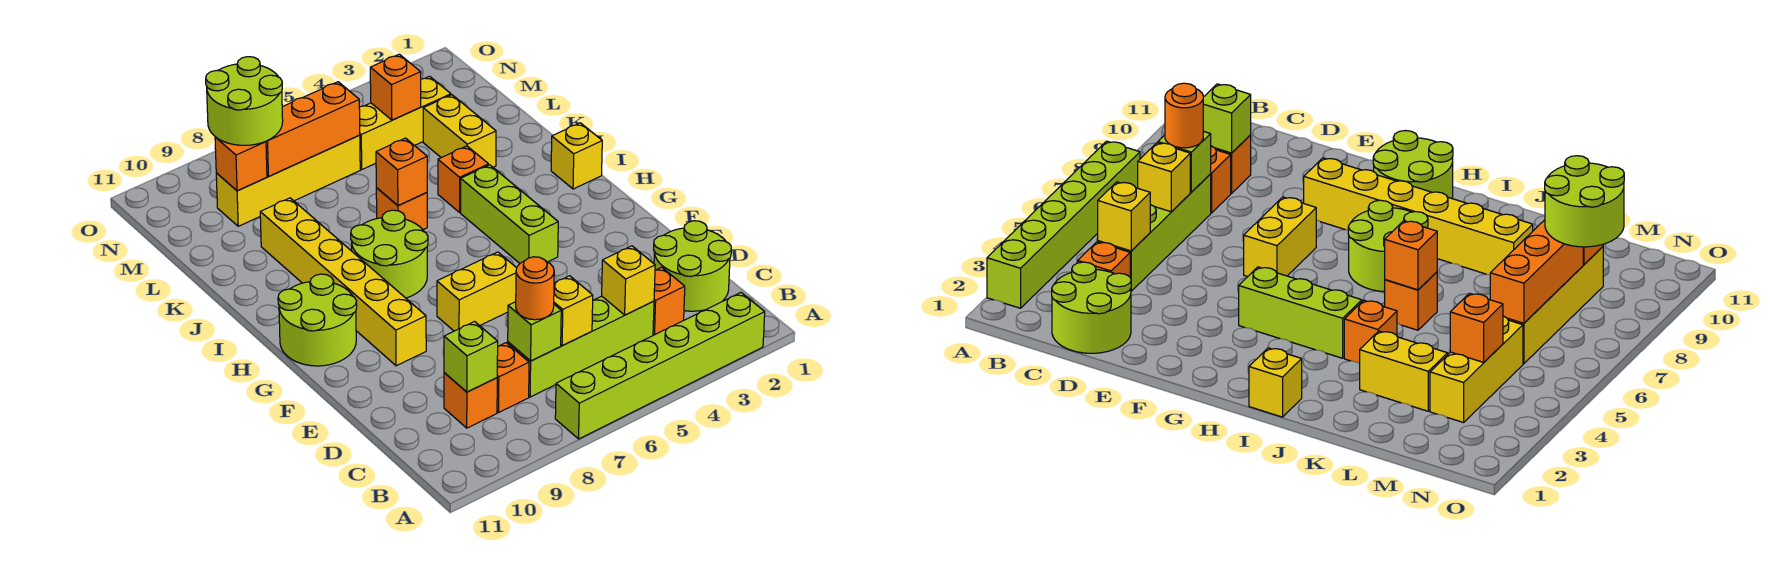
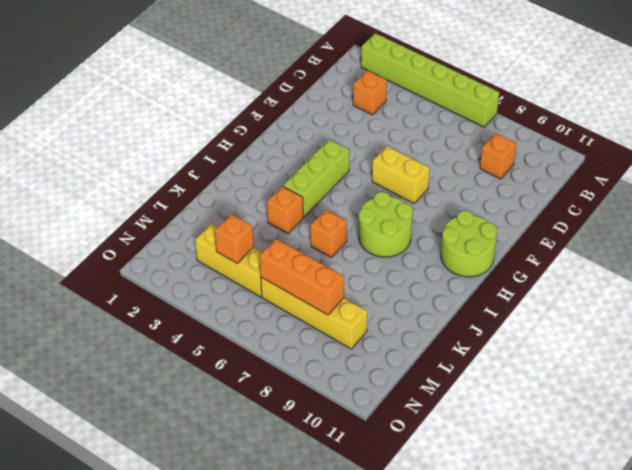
none -> lime round brick C1:D2 level 1
none -> lime brick C4:C7 level 1
none -> orange brick C8 level 1

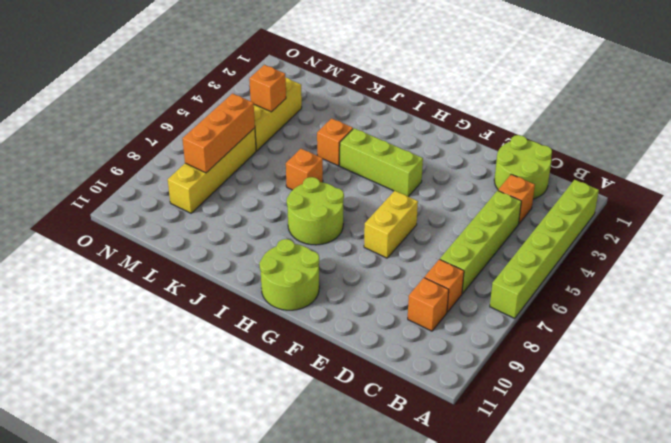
none -> yellow brick F9:K9 level 1
none -> yellow brick I1 level 1
none -> yellow brick K3:L3 level 1

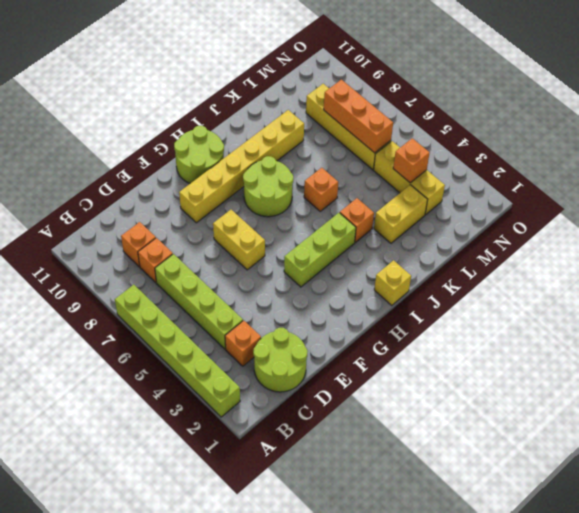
none -> yellow brick C4 level 2
none -> yellow brick C6 level 2
none -> lime brick C7 level 2

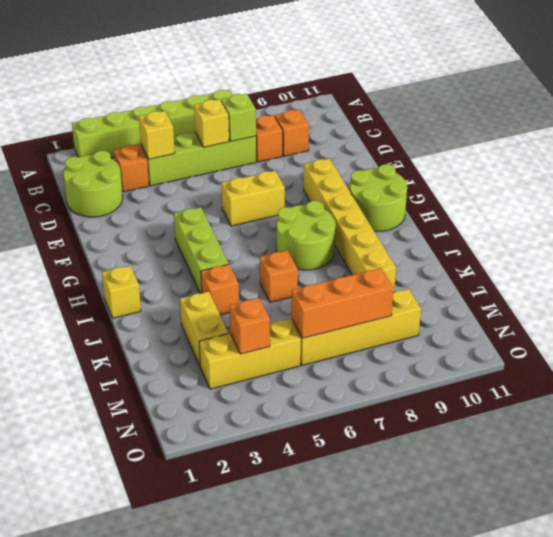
none -> lime brick C9 level 2
none -> orange brick J6 level 2
none -> orange brick M9 level 2

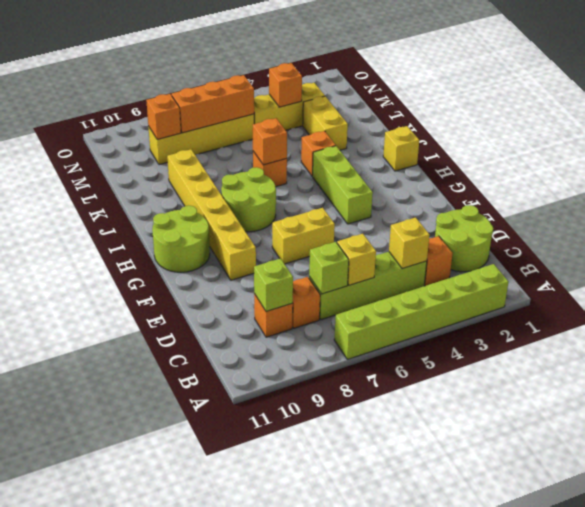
none -> orange round brick C7 level 3
none -> lime round brick M8:N9 level 3

